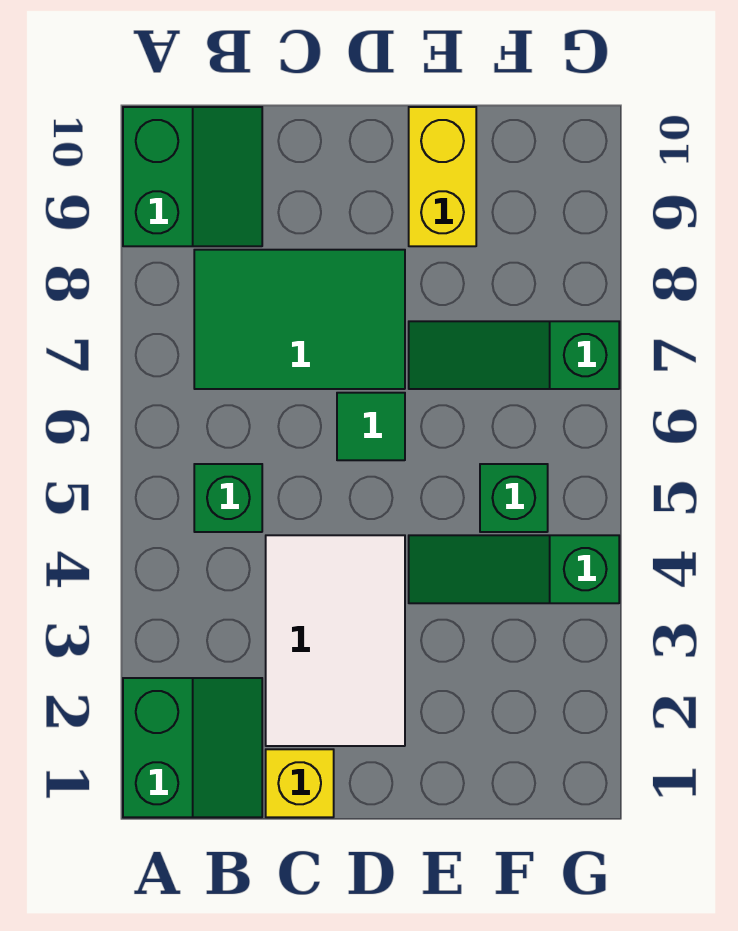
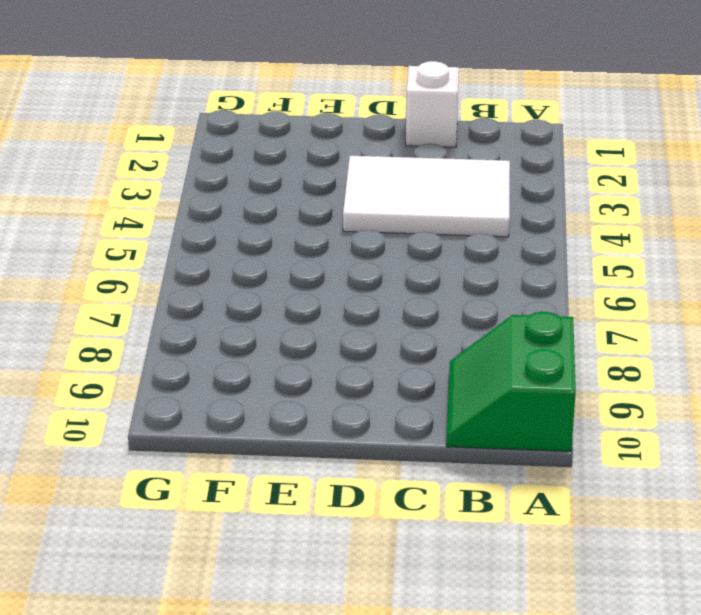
white tile B3:D4 level 1 -> white tile C2:D4 level 1
white brick C1 level 1 -> yellow brick C1 level 1
none -> green slope A1:B2 level 1 top A
none -> green brick B5 level 1

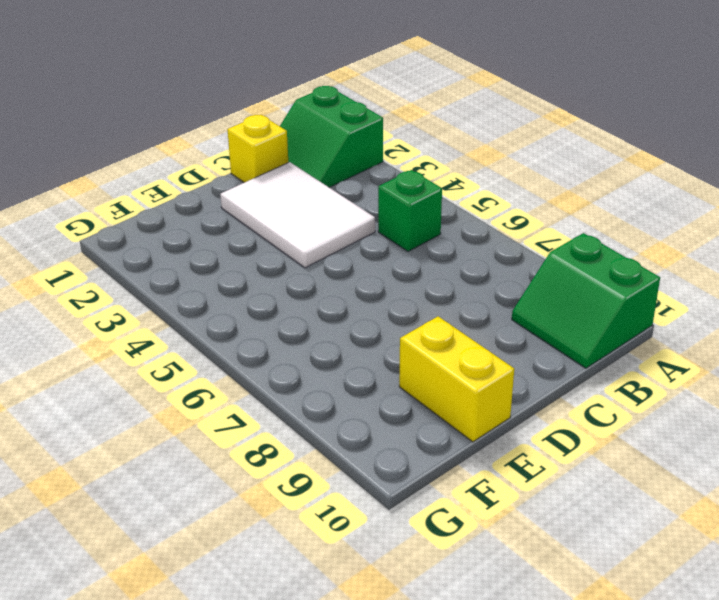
none -> green tile B7:D8 level 1
none -> green tile D6 level 1

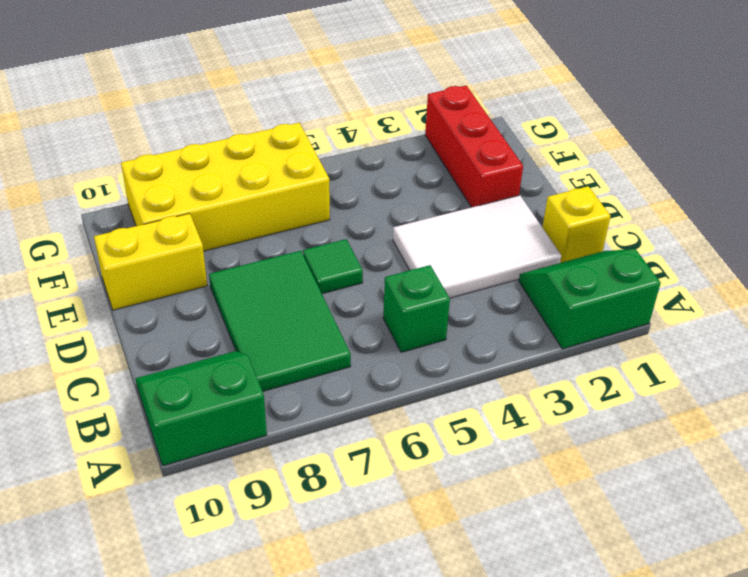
red brick E2:G2 level 1 -> none
yellow brick F6:G9 level 1 -> green slope E7:G7 level 1 top G
none -> green slope E4:G4 level 1 top G
none -> green brick F5 level 1

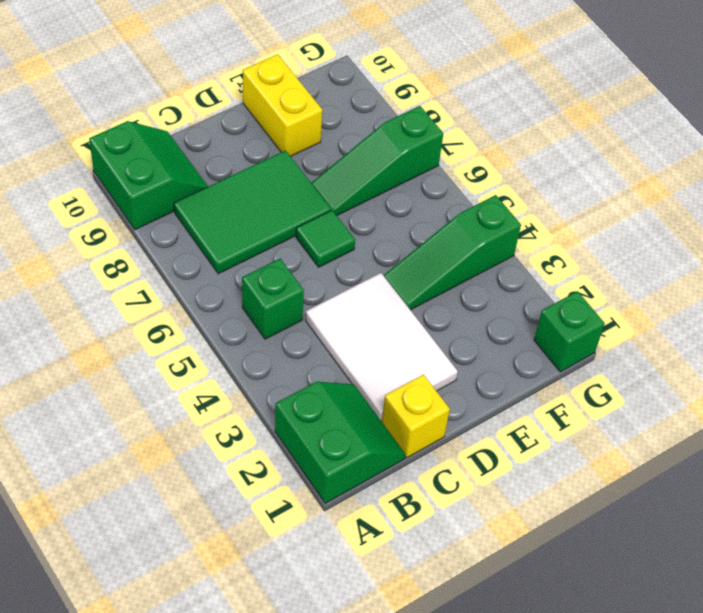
green brick G1 level 1 -> green brick F5 level 1

